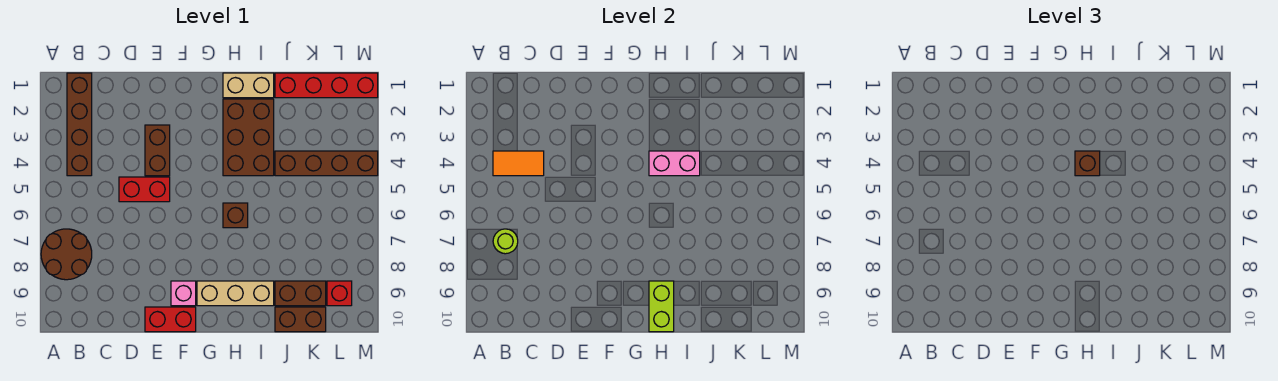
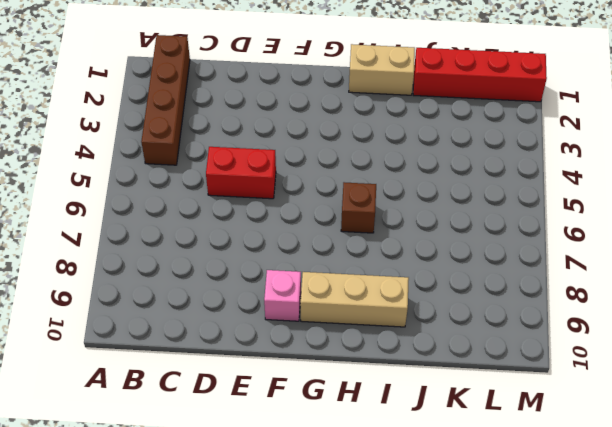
none -> brown round brick A7:B8 level 1
none -> brown brick E3:E4 level 1
none -> red brick E10:F10 level 1

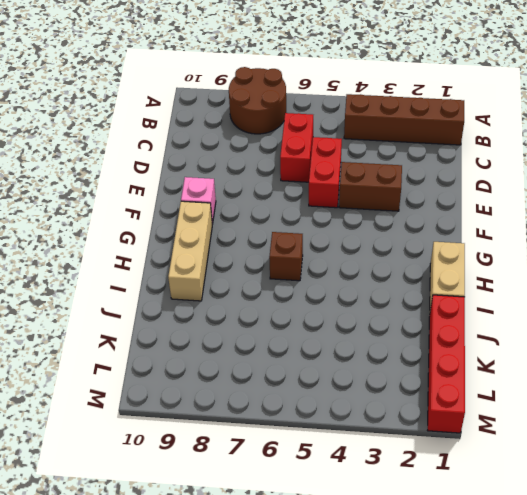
red brick C6:D6 level 1 -> red brick E10:F10 level 1
none -> brown brick H2:I4 level 1
none -> brown brick J4:M4 level 1
none -> brown brick J9:K9 level 1

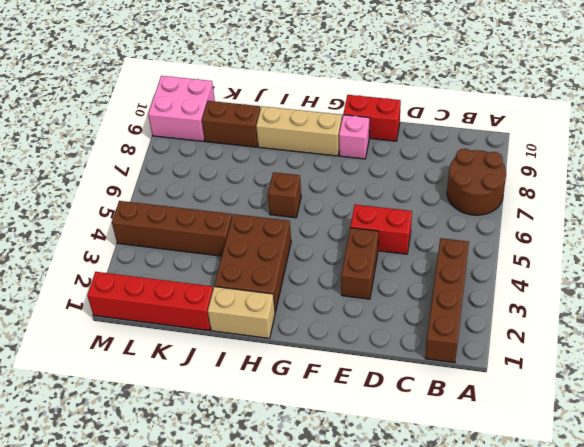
pink brick L9:M10 level 1 -> red brick L9 level 1
none -> brown brick J10:K10 level 1
none -> orange tile B4:C4 level 2
none -> lime round brick B7 level 2

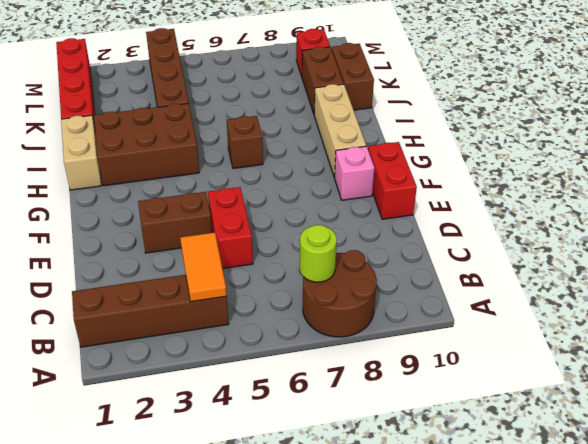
none -> pink brick H4:I4 level 2
none -> lime brick H9:H10 level 2
none -> brown brick H4 level 3

